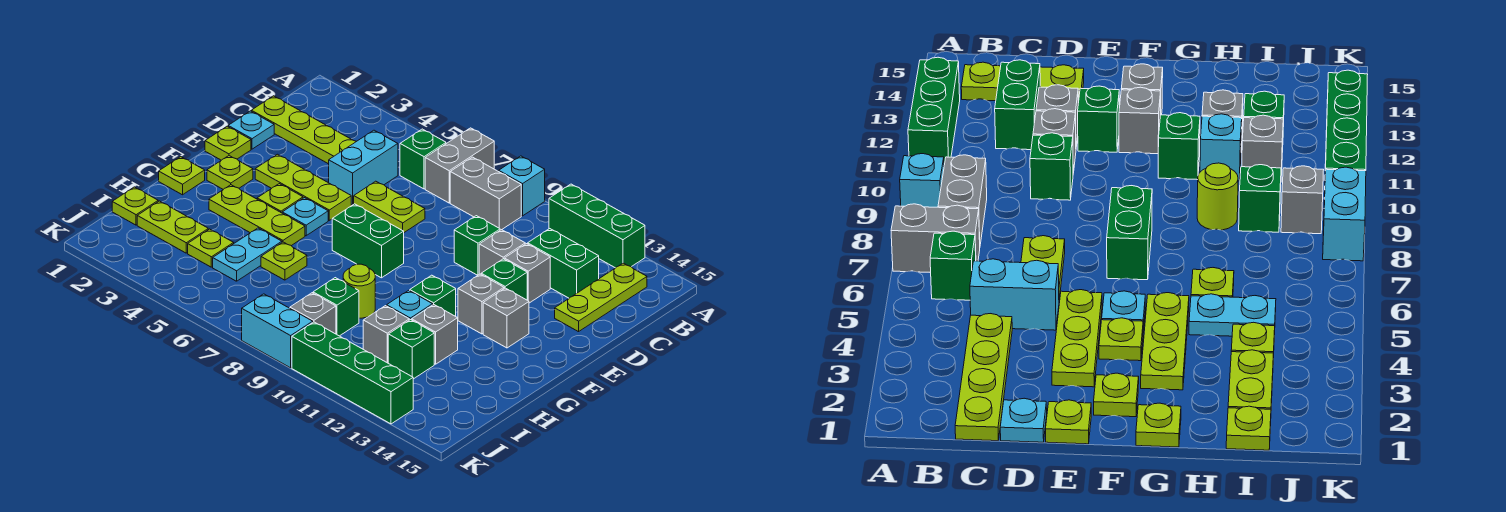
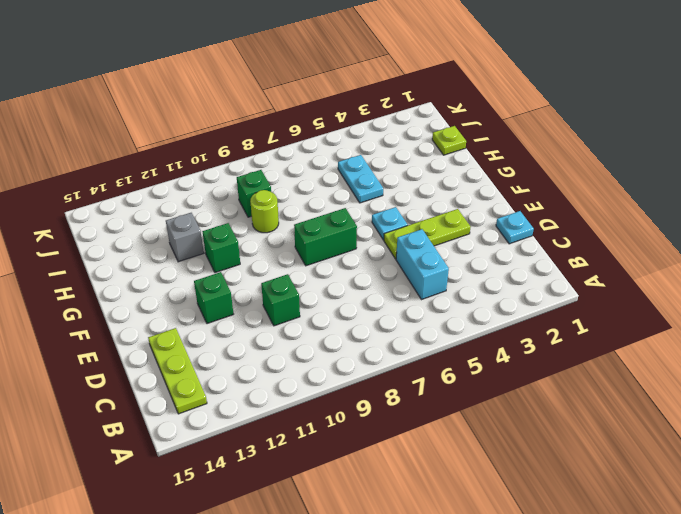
none -> grey brick A7:B7 level 1
none -> cyan brick A9 level 1
none -> green brick A11:A13 level 1
none -> green brick B6 level 1

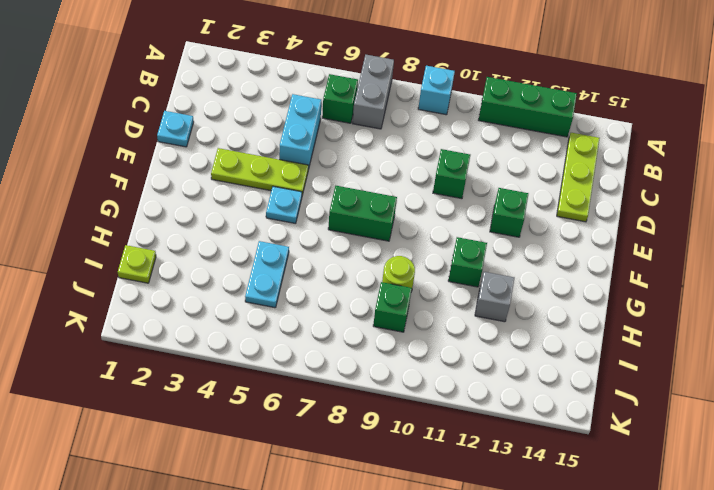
none -> grey brick B8:B9 level 1
none -> lime plate C1:C4 level 1
none -> green brick C12:C13 level 1
none -> lime plate D6:D7 level 1

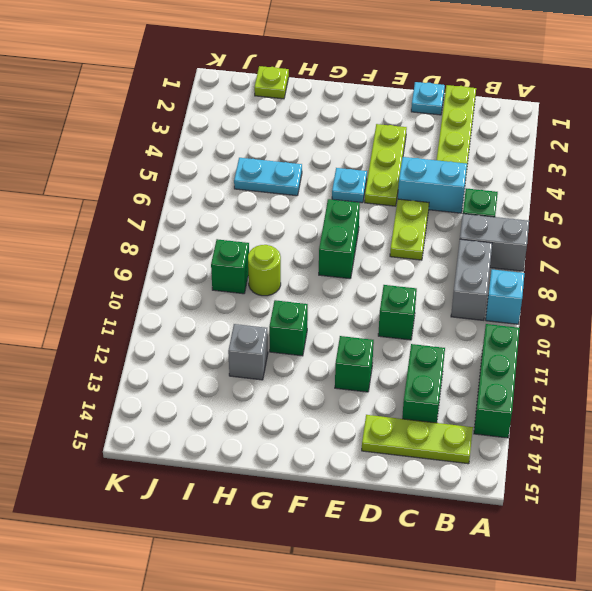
none -> grey brick D11 level 1
none -> grey brick D12 level 1
none -> lime plate E1 level 1
none -> lime plate F2 level 1

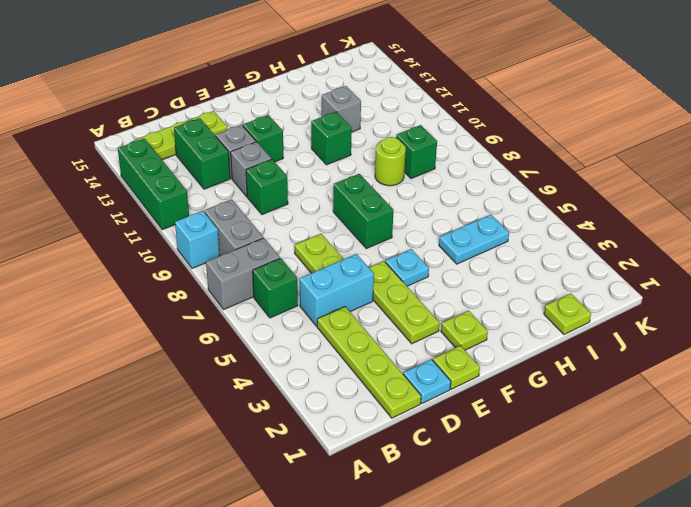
none -> lime plate F4 level 1
none -> grey brick F12 level 1
none -> grey brick F13 level 1
none -> lime plate G1 level 1

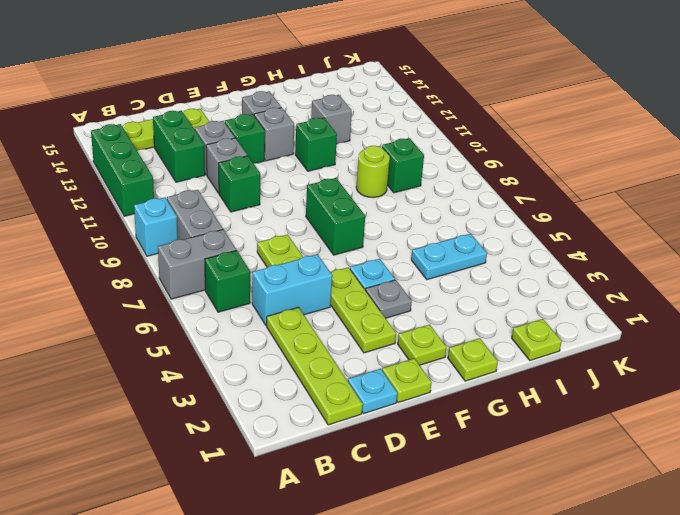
grey plate F4 level 1 -> lime plate F4 level 1
none -> lime plate G3:G5 level 1
none -> lime plate H6 level 1
none -> cyan brick H11 level 1
none -> lime plate I2:I3 level 1

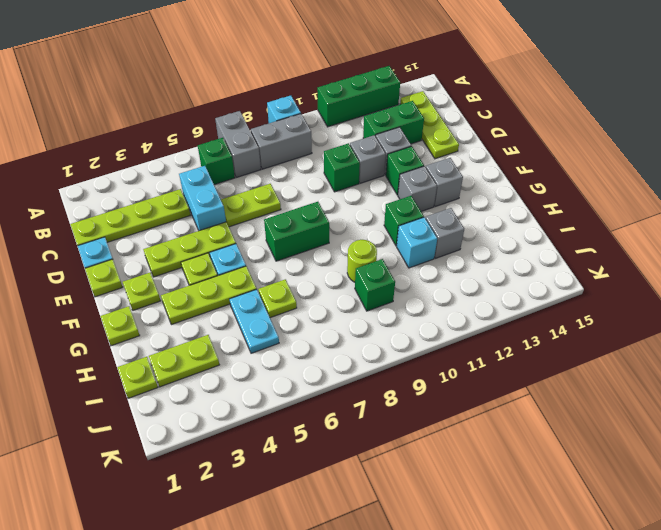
none -> lime plate I4 level 1
none -> grey brick I11 level 1
none -> green brick I12 level 1
none -> grey brick J9 level 1

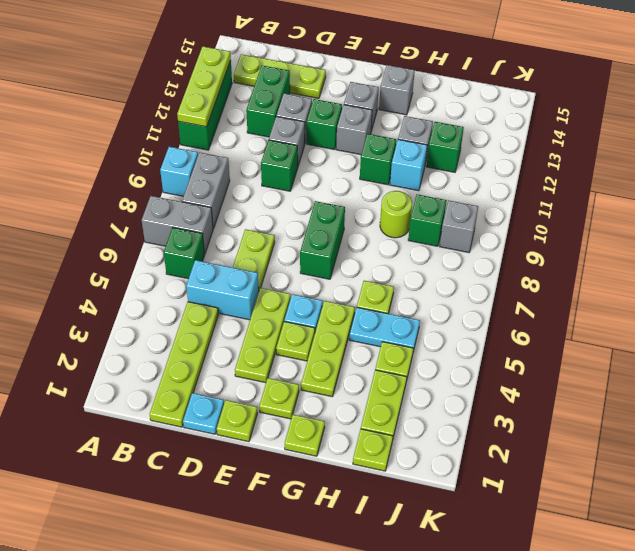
lime plate A11:A13 level 2 -> none
grey brick G14 level 1 -> grey brick I11 level 1
none -> cyan brick K8:K9 level 1
none -> green brick K10:K13 level 1

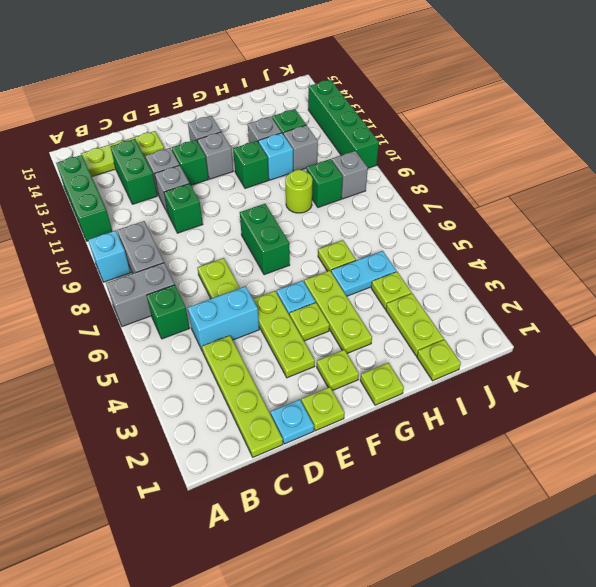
none -> cyan brick K8:K9 level 1

